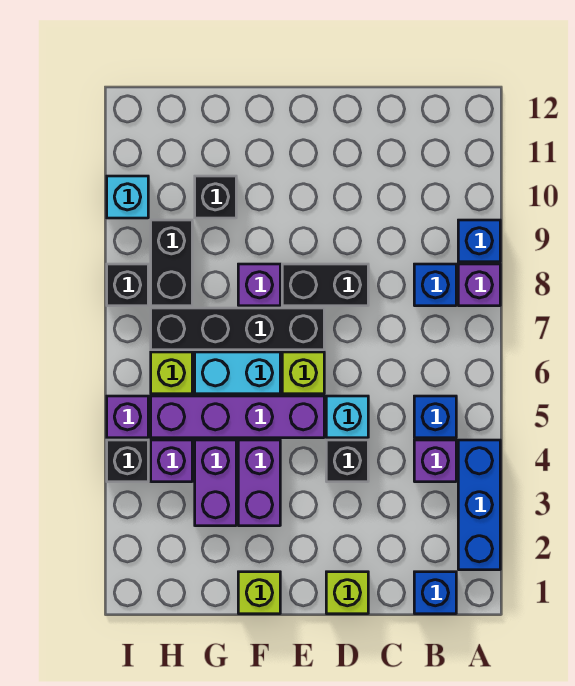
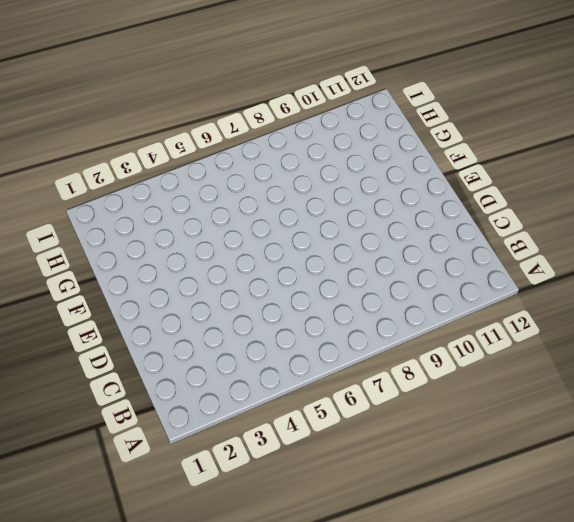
none -> blue brick A2:A4 level 1
none -> purple brick A8 level 1
none -> blue brick A9 level 1

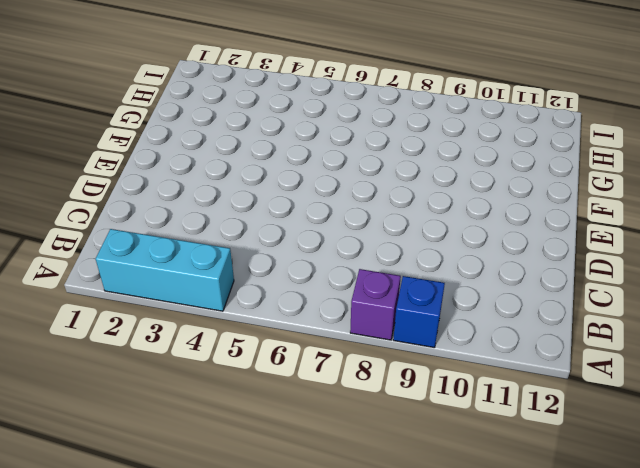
cyan brick A2:A4 level 1 -> blue brick A2:A4 level 1
none -> blue brick B1 level 1
none -> purple brick B4 level 1
none -> blue brick B5 level 1

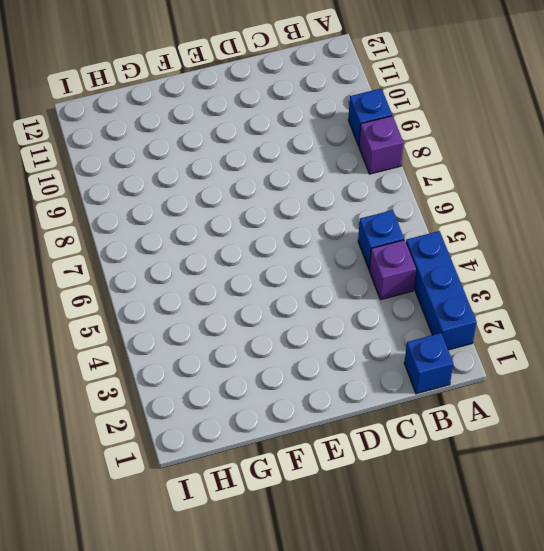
none -> blue brick B8 level 1
none -> lime brick D1 level 1
none -> black brick D4 level 1

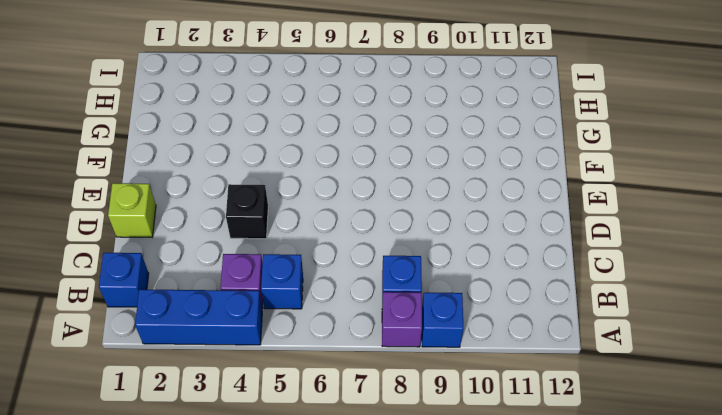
none -> cyan brick D5 level 1
none -> black brick D8:E8 level 1
none -> purple brick E5:H5 level 1

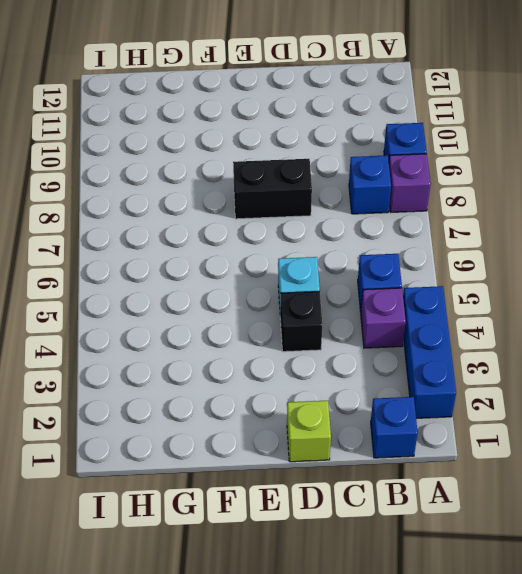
none -> purple brick E5:H5 level 1
none -> lime brick E6 level 1
none -> black brick E7:H7 level 1

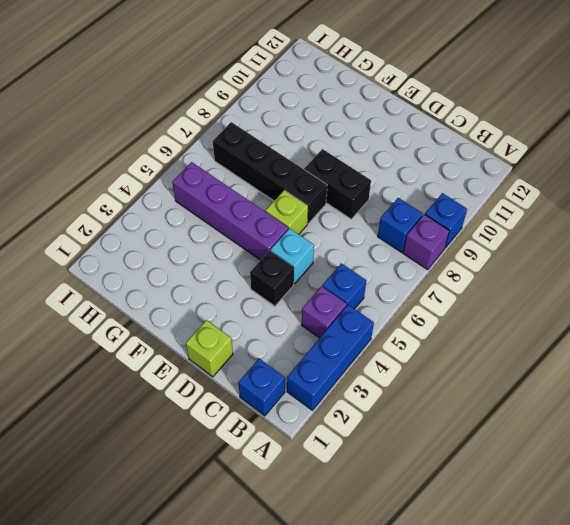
none -> lime brick F1 level 1
none -> purple brick F3:F4 level 1
none -> cyan brick F6:G6 level 1

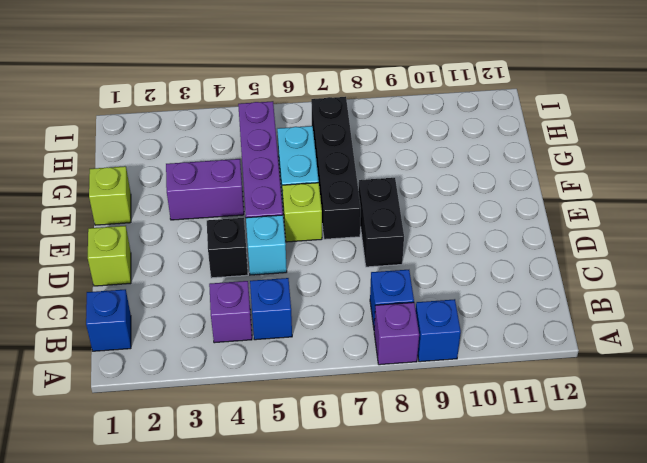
none -> blue brick A2:A4 level 1
none -> purple brick F8 level 1
none -> purple brick G3:G4 level 1

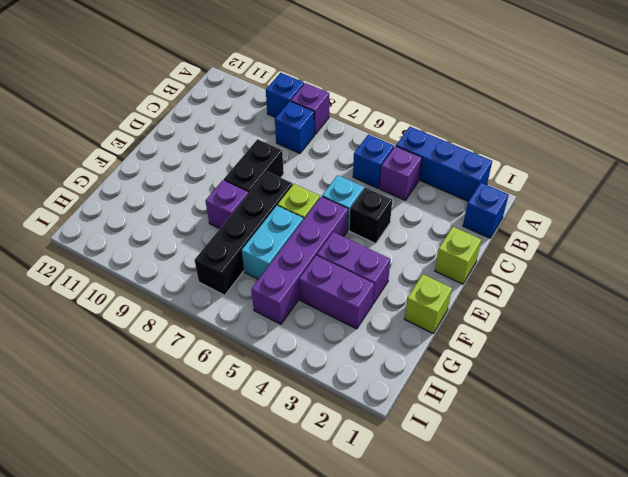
none -> black brick G10 level 1
none -> purple brick H4 level 1
none -> lime brick H6 level 1

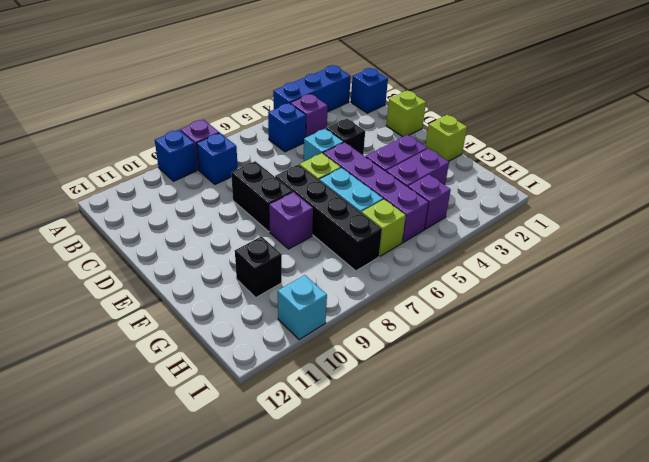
none -> black brick H8:H9 level 1
none -> black brick I4 level 1
none -> purple brick I5 level 1

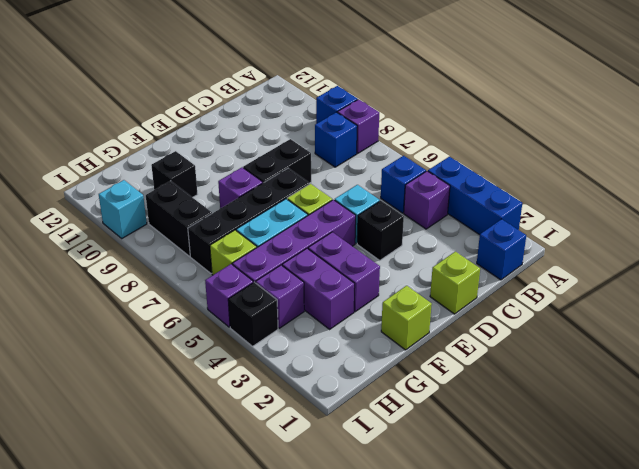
none -> black brick I8 level 1

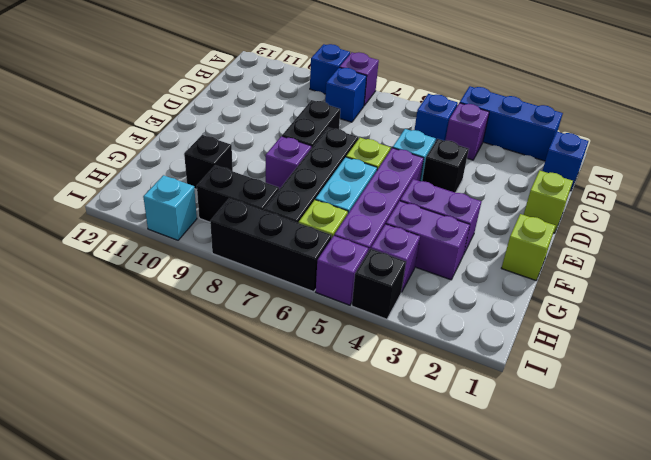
black brick I6:I8 level 1 -> black brick I8 level 1

